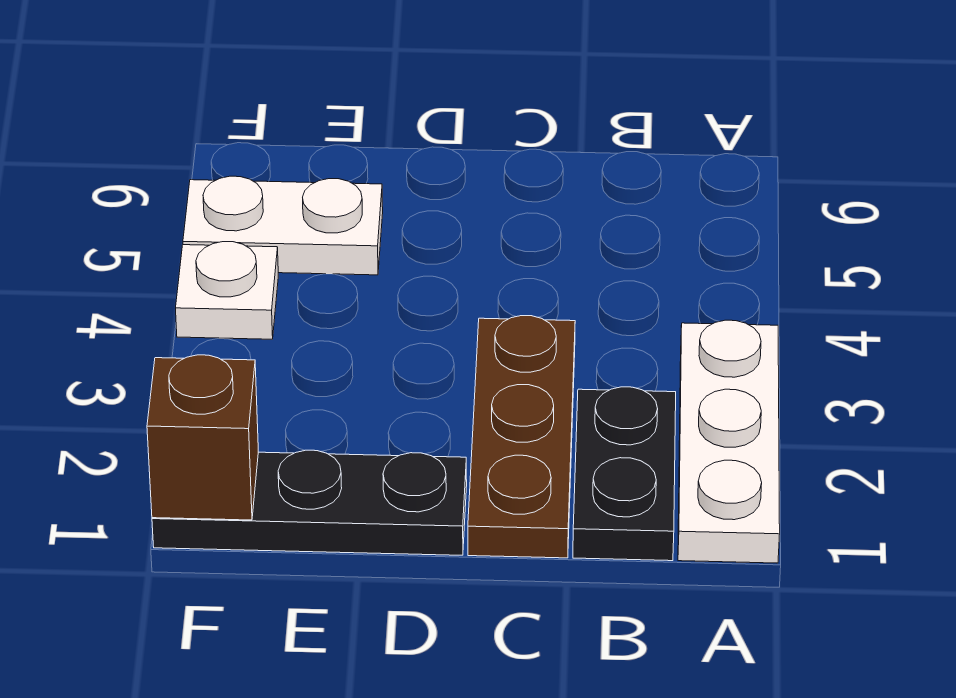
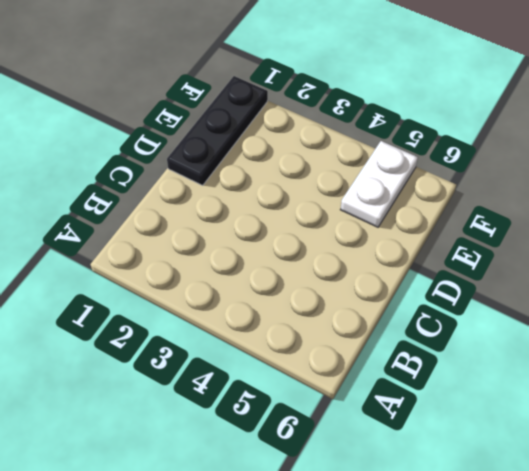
none -> white plate A1:A3 level 1
none -> black plate B1:B2 level 1

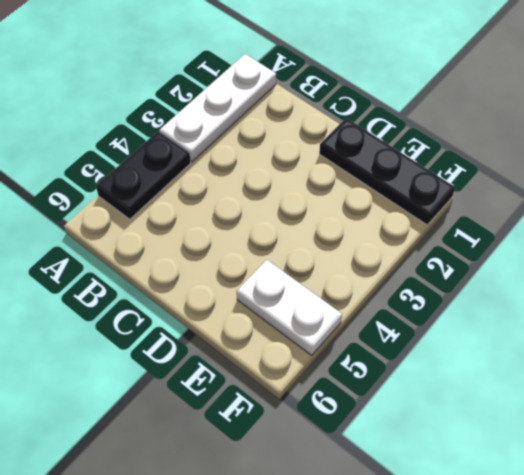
black plate A4:A5 level 1 -> black plate B1:B2 level 1
none -> brown plate C1:C3 level 1
none -> white plate F4 level 1

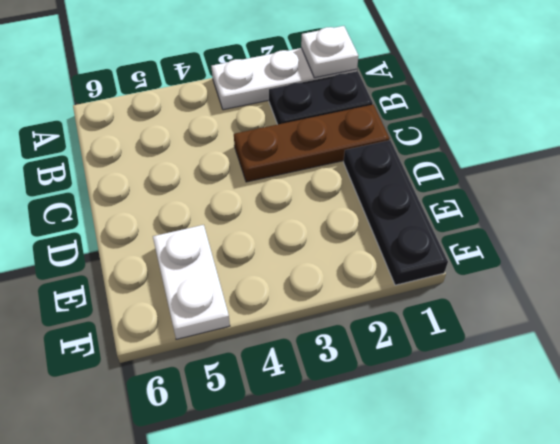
white plate A1 level 2 -> white plate F4 level 1
none -> brown brick F1 level 2

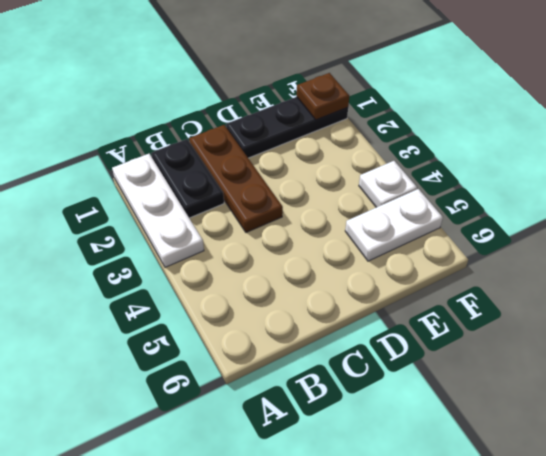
brown plate F1 level 2 -> brown brick F1 level 2

